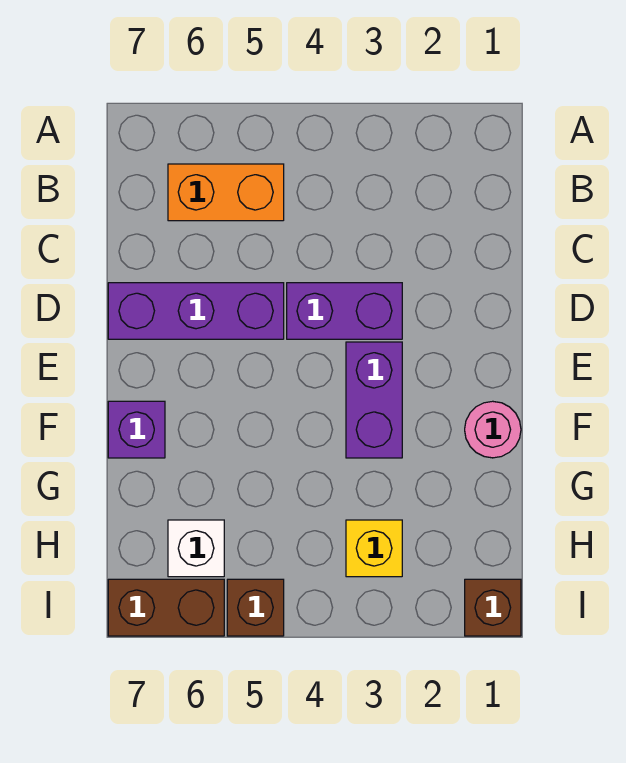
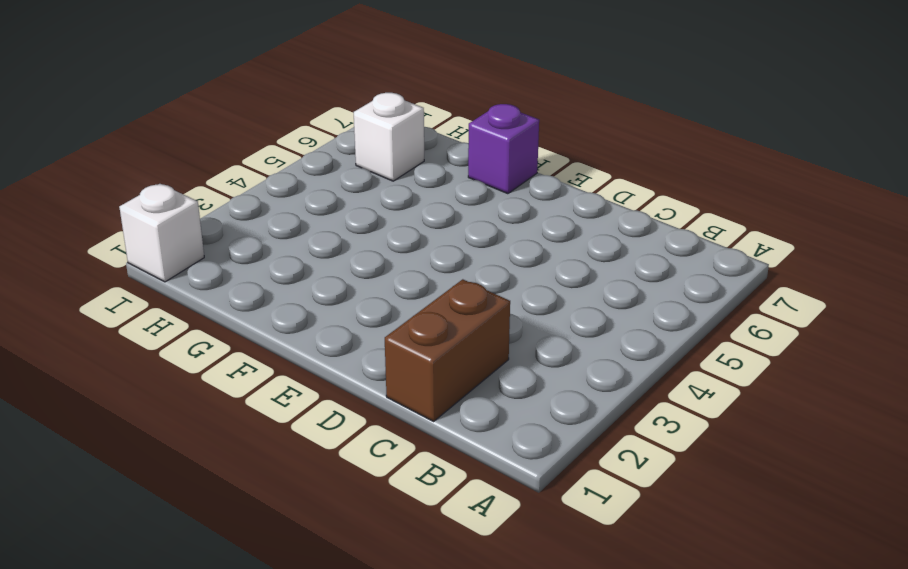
brown brick C1:C2 level 1 -> brown brick I6:I7 level 1
white brick I1 level 1 -> brown brick I1 level 1
none -> orange brick B5:B6 level 1
none -> purple brick D3:D4 level 1

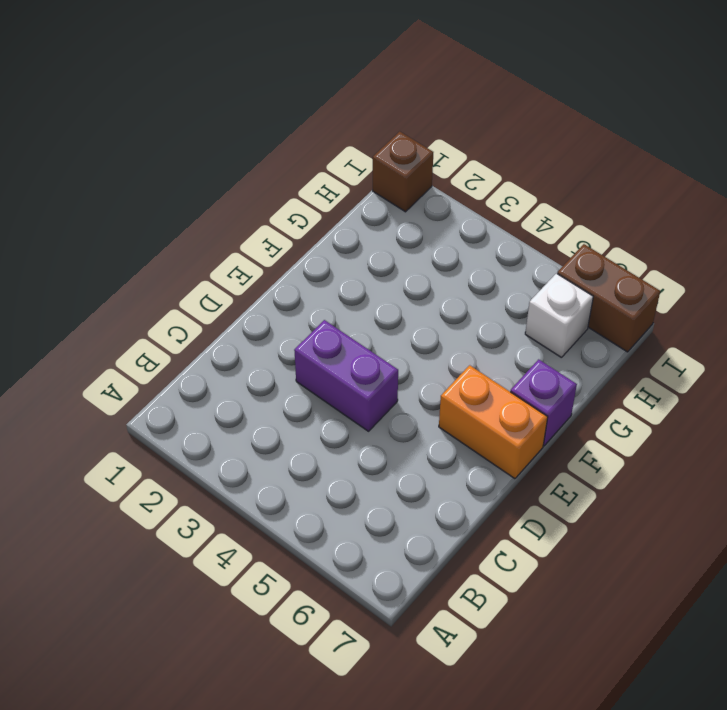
orange brick E6:E7 level 1 -> orange brick B5:B6 level 1
none -> purple brick D5:D7 level 1
none -> purple brick E3:F3 level 1

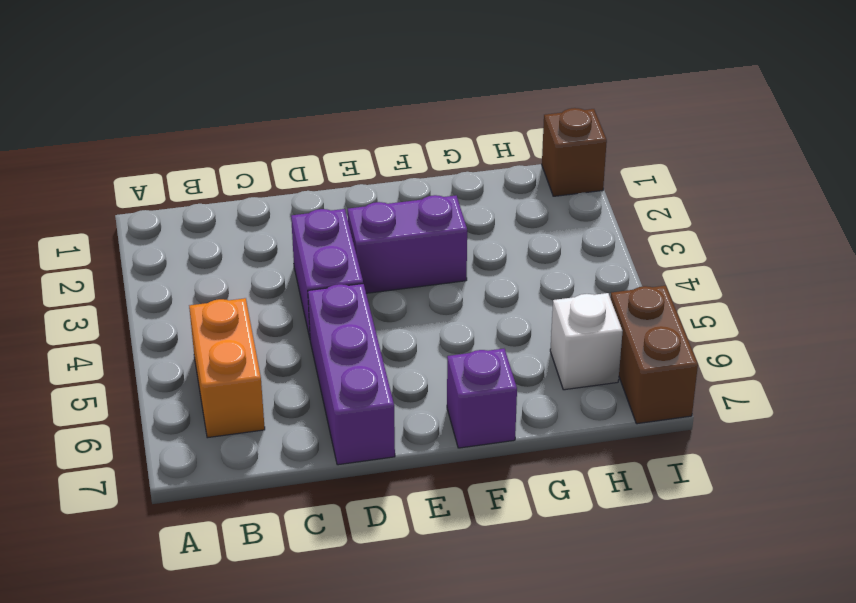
none -> pink round brick F1 level 1
none -> yellow brick H3 level 1

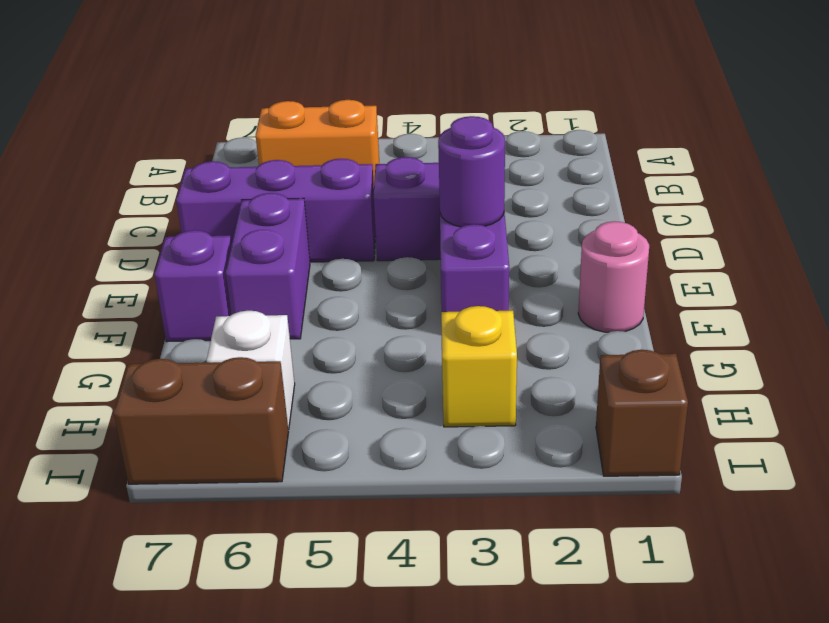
purple round brick E3 level 2 -> none
purple brick E6:F6 level 1 -> none
none -> brown brick I5 level 1

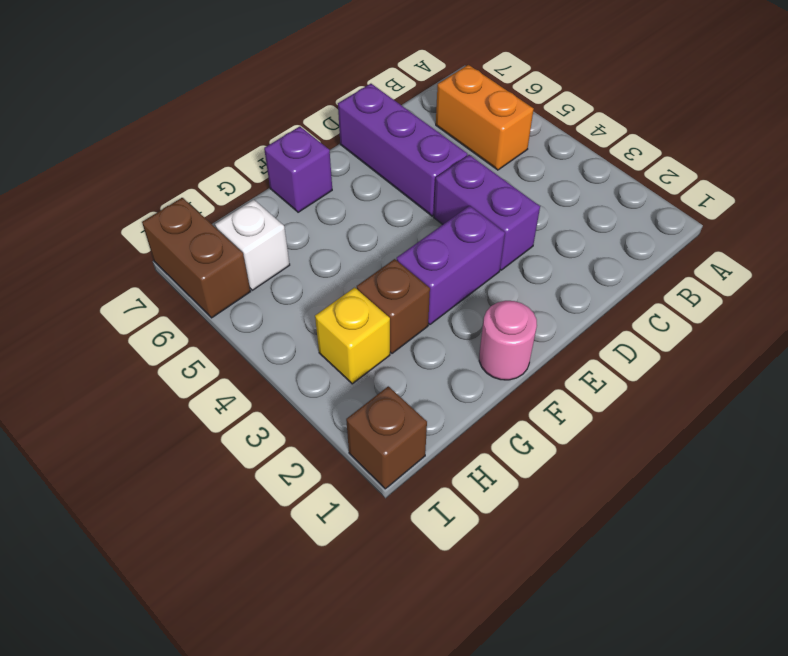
brown brick G3 level 1 -> brown brick I5 level 1

